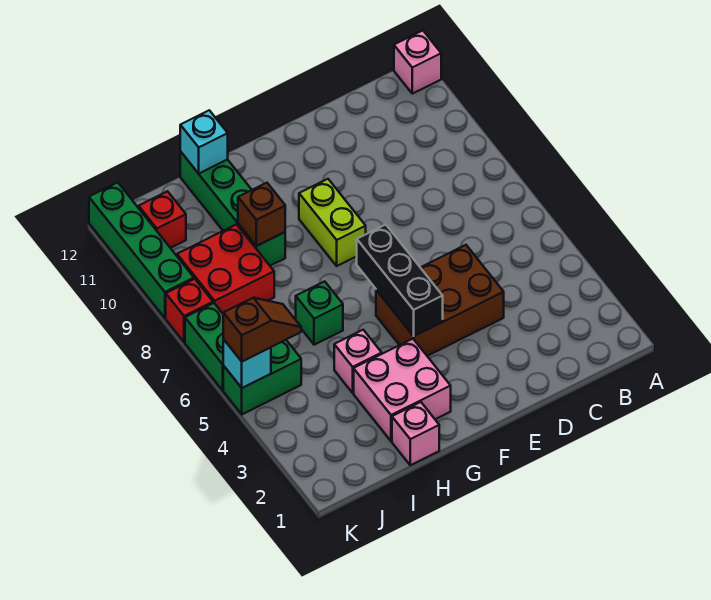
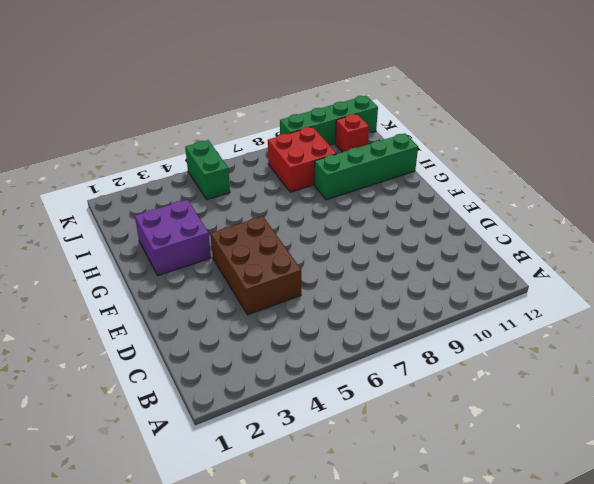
purple brick G2:H3 level 1 -> pink brick G2:H3 level 1
none -> pink brick A12 level 1
none -> lime brick F8:F9 level 1
none -> pink brick H1 level 1

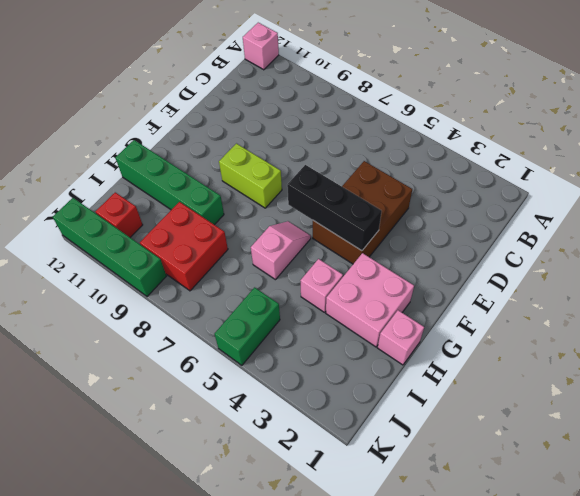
pink slope G6:H6 level 1 top H -> green brick H6 level 1
none -> green brick K6:K7 level 1
none -> red brick K8 level 1
none -> brown brick H9 level 2

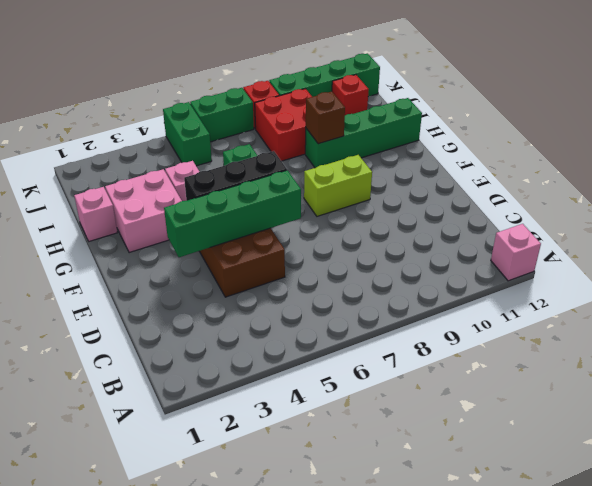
green brick E3:E6 level 2 -> none
none -> cyan brick H12 level 2
none -> cyan brick K5 level 2
none -> brown slope J5:K5 level 3 top K

